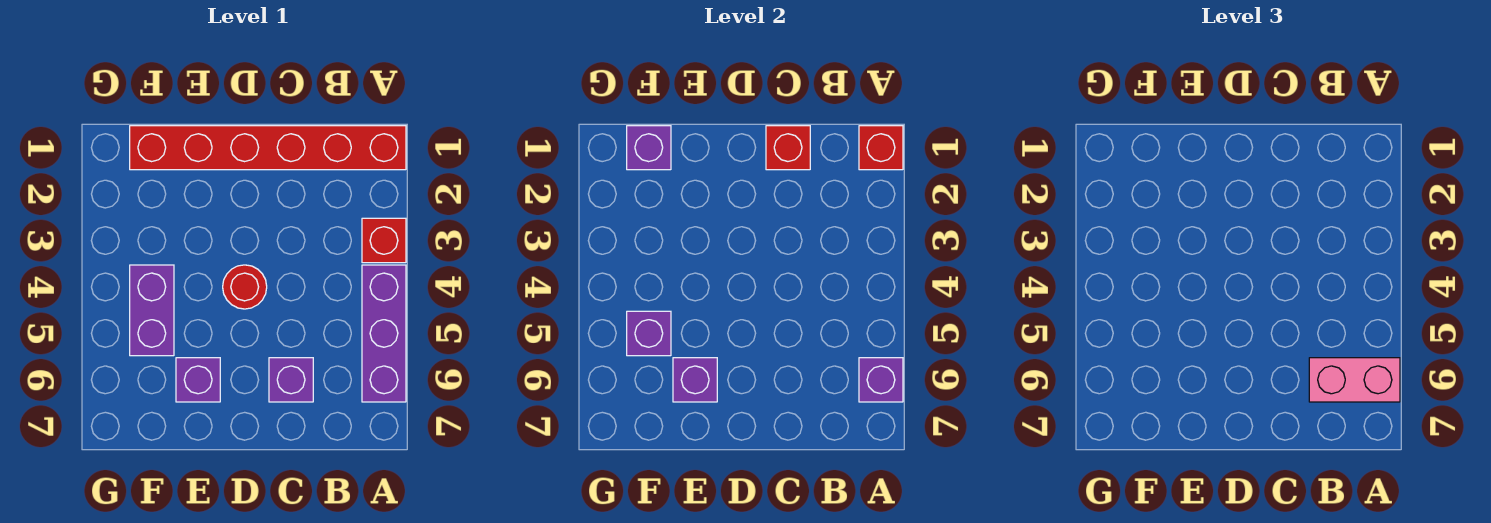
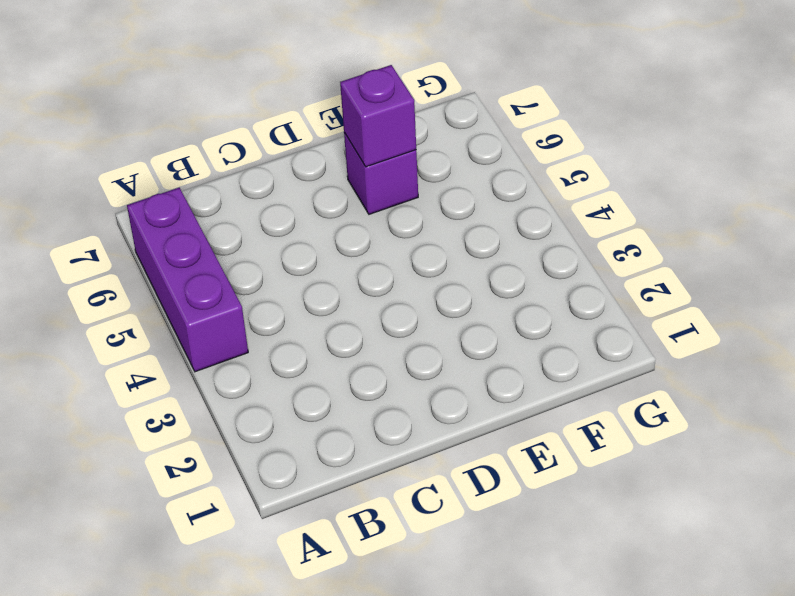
none -> red brick A1:F1 level 1
none -> red brick A3 level 1
none -> purple brick C6 level 1

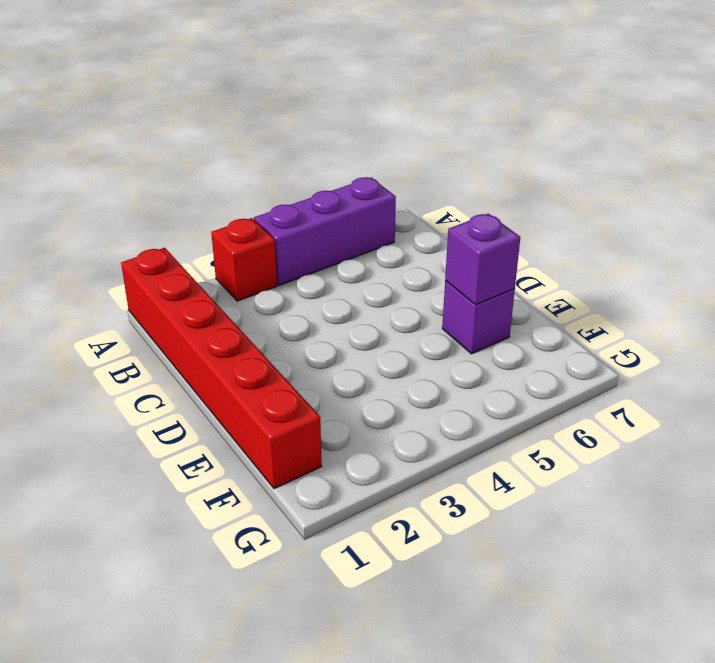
none -> purple brick C6 level 1
none -> red round brick D4 level 1
none -> purple brick F4:F5 level 1

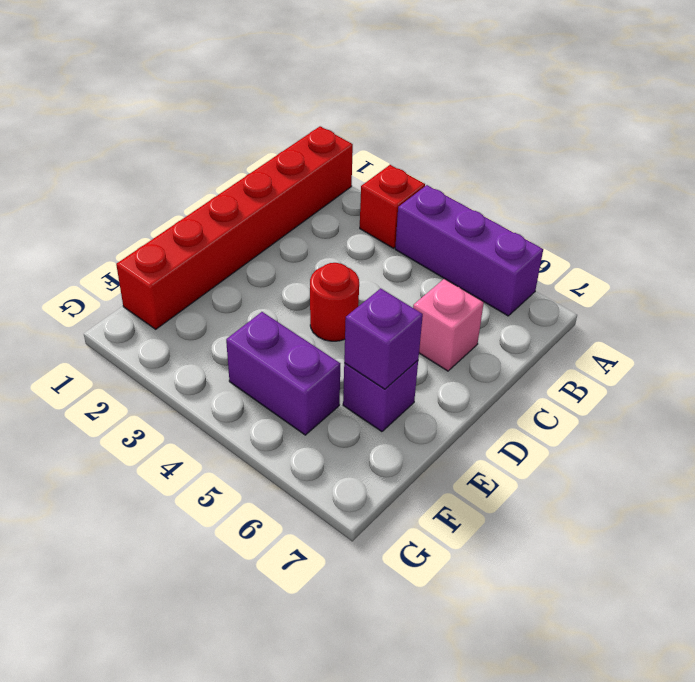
pink brick C6 level 1 -> purple brick C6 level 1
none -> red brick A1 level 2
none -> purple brick A6 level 2
none -> red brick C1 level 2

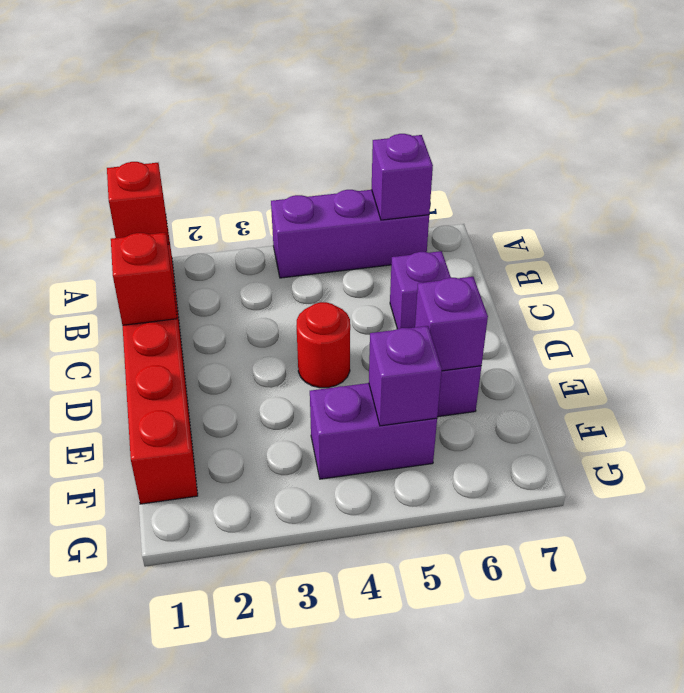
none -> red brick A3 level 1
none -> purple brick F1 level 2
none -> pink brick A6:B6 level 3

